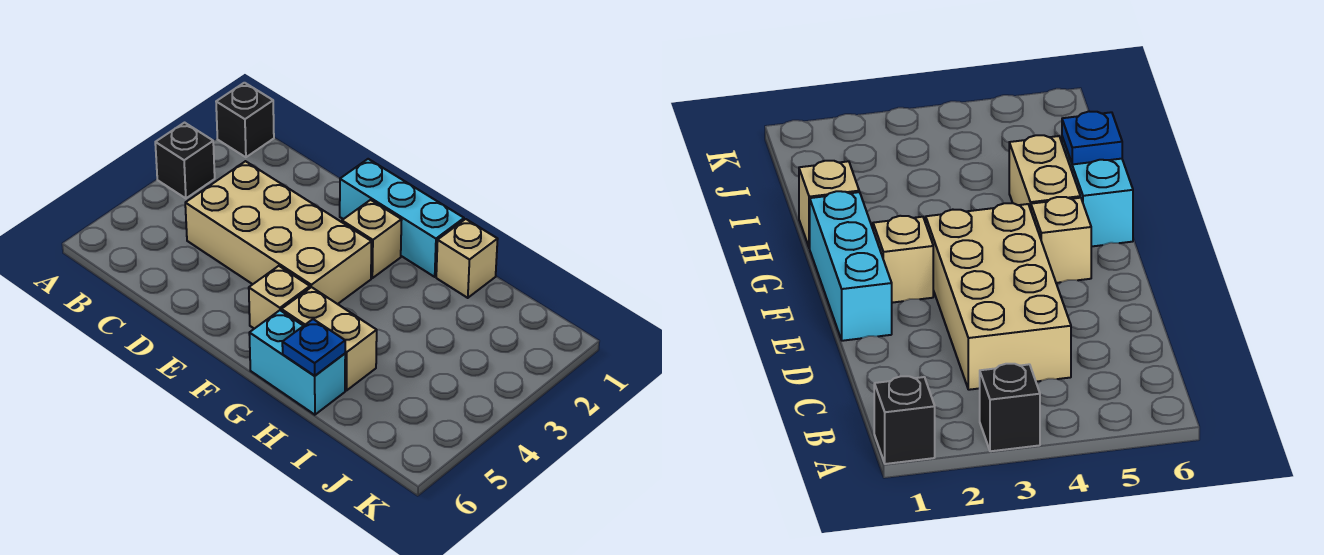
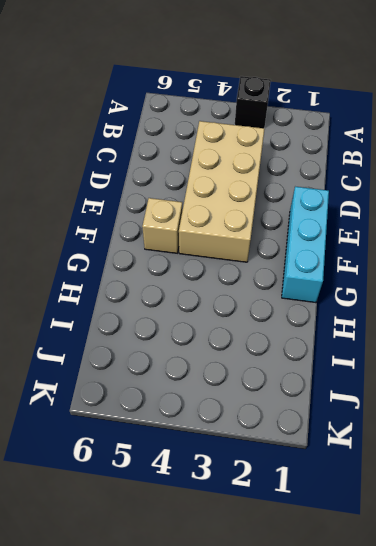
none -> black brick A1 level 1
none -> tan brick F2 level 1

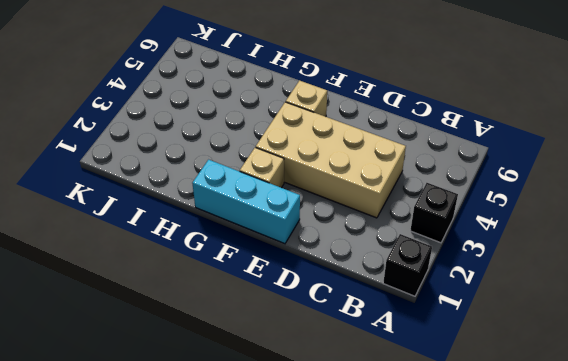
none -> tan brick G5:H5 level 1
none -> cyan brick G6:H6 level 1

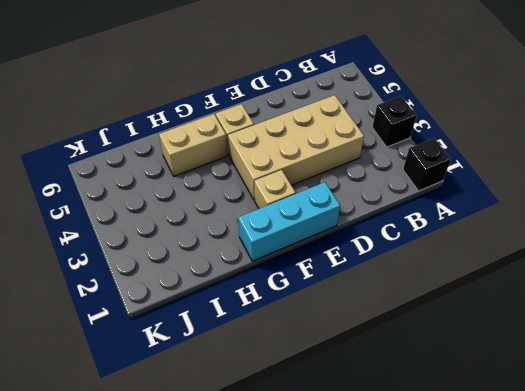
none -> cyan brick G6:H6 level 1
none -> tan brick H1 level 1

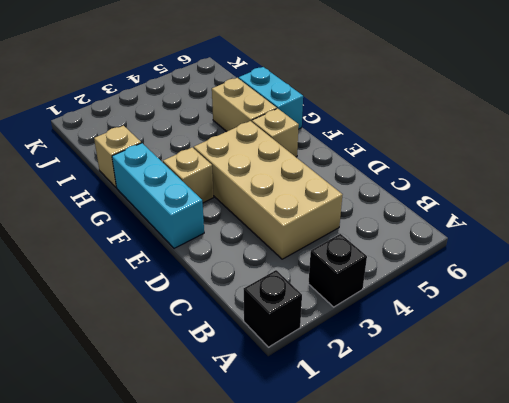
none -> blue plate H6 level 2

